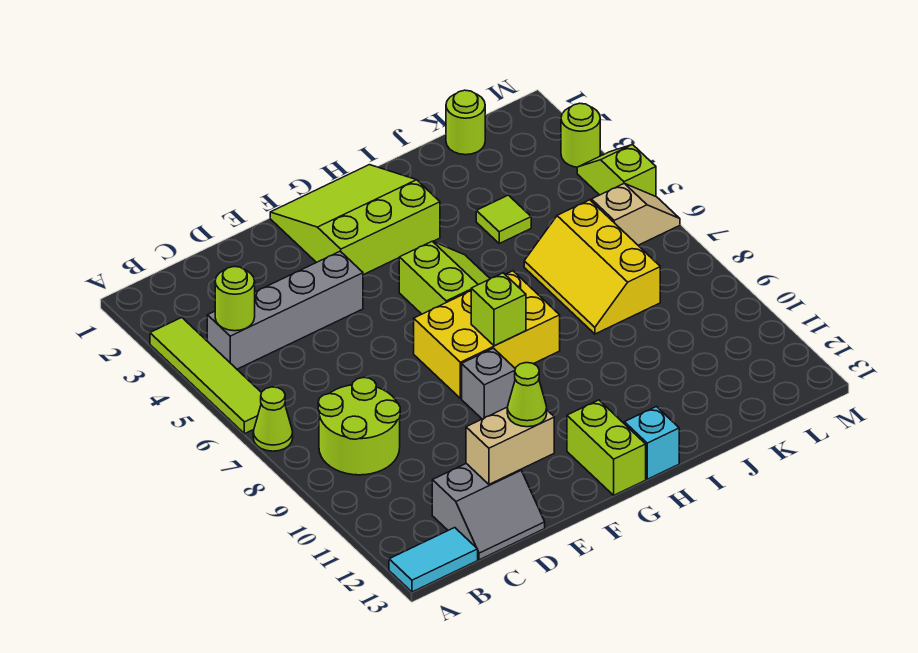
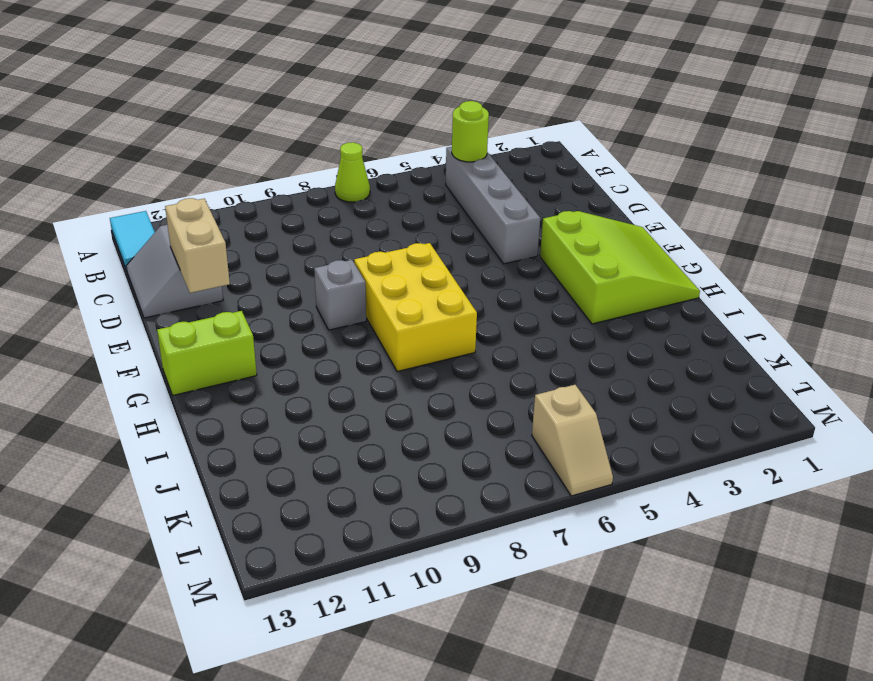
none -> lime tile A3:A6 level 1
none -> lime round brick B8:C9 level 1
none -> lime slope G5:H6 level 1 top G

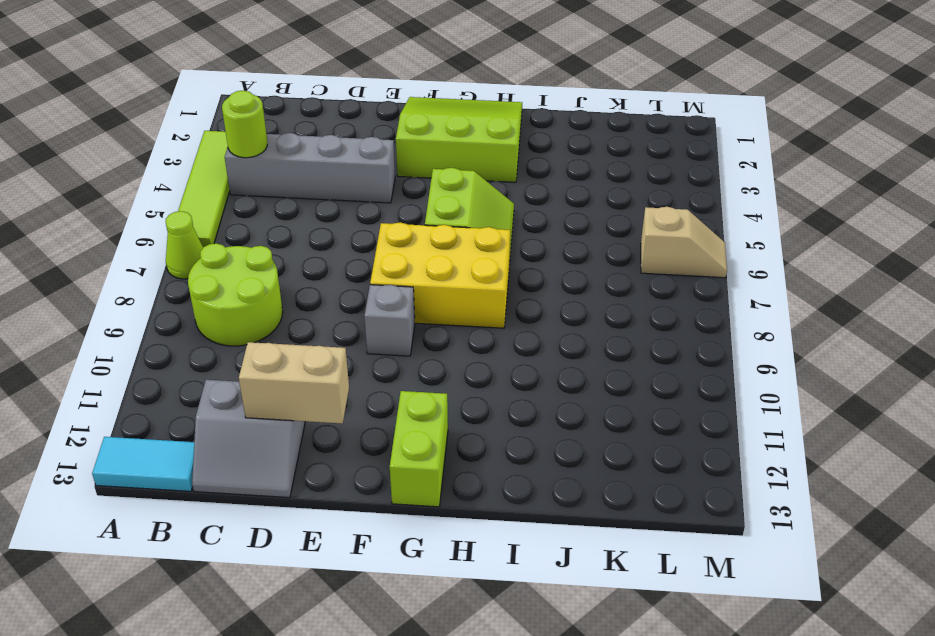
none -> cyan brick H13 level 1
none -> lime tile J4 level 1
none -> yellow slope J6:K8 level 1 top K

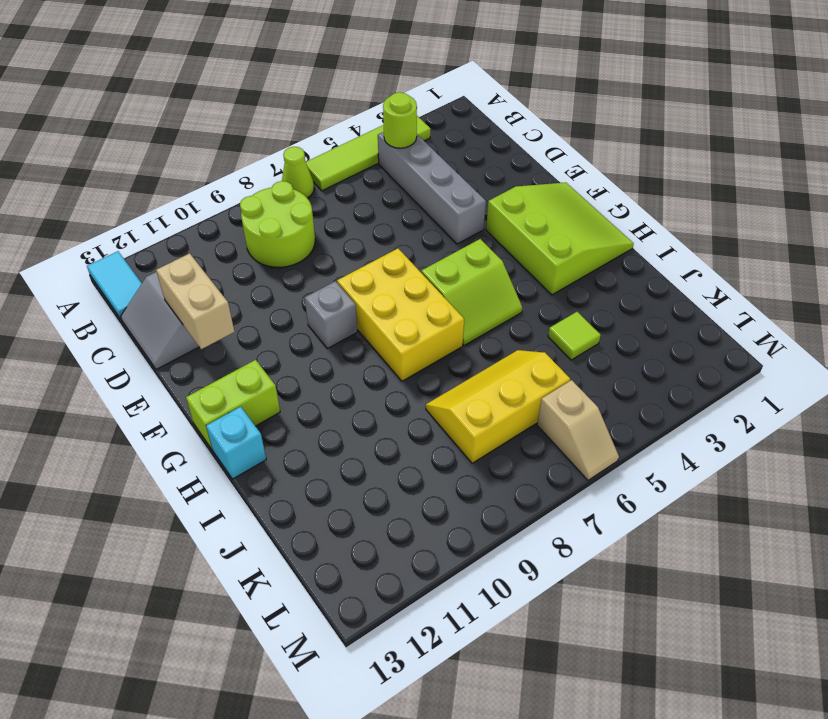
none -> lime round brick K1 level 1
none -> lime round brick M3 level 1
none -> lime slope M4:M5 level 1 top 5

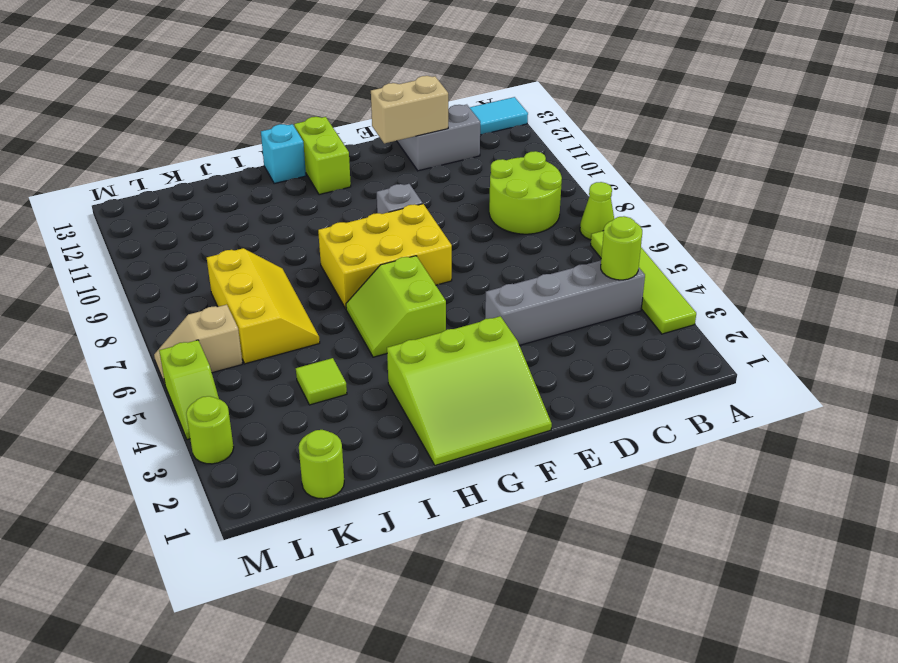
none -> lime brick G8 level 2
none -> lime cone E12 level 3

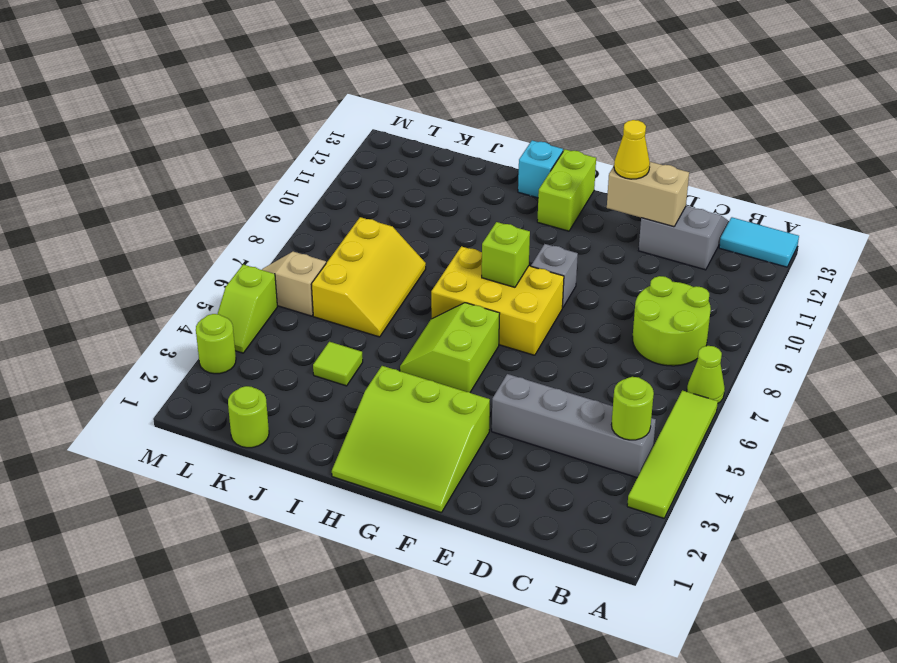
yellow cone E12 level 3 -> lime cone E12 level 3

